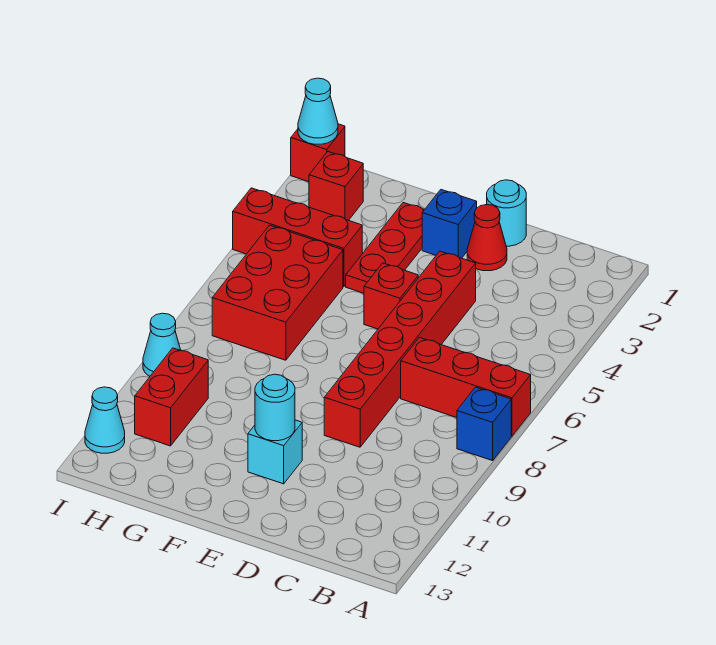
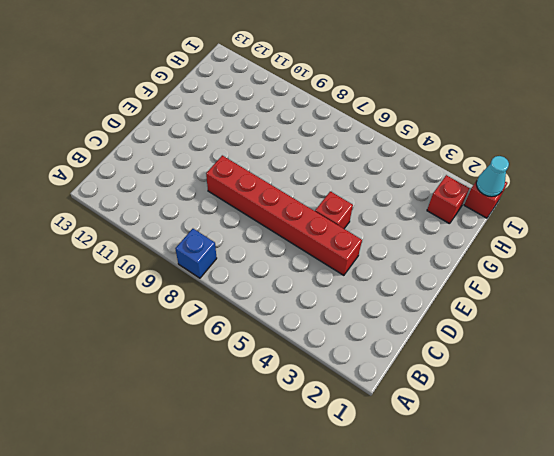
none -> red brick A7:C7 level 1
none -> cyan round brick D1 level 1
none -> red cone D2 level 1

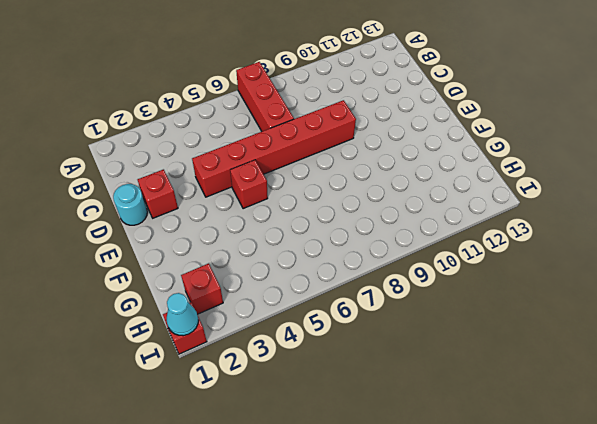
red brick D2 level 1 -> red cone D2 level 1
none -> blue brick A8 level 1
none -> blue brick E2 level 1
none -> cyan brick E11 level 1

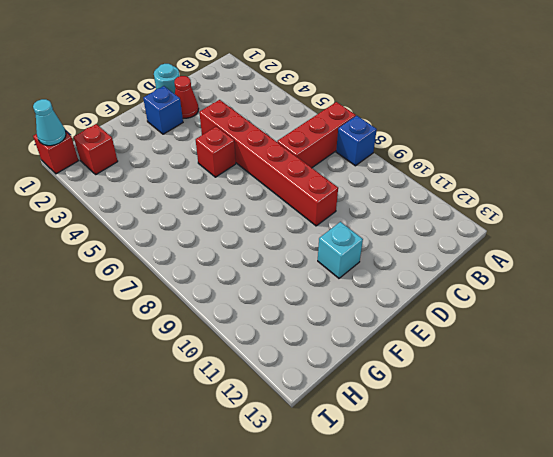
none -> red plate F2:F4 level 1
none -> red brick G4:I4 level 1
none -> red brick G5:H7 level 1

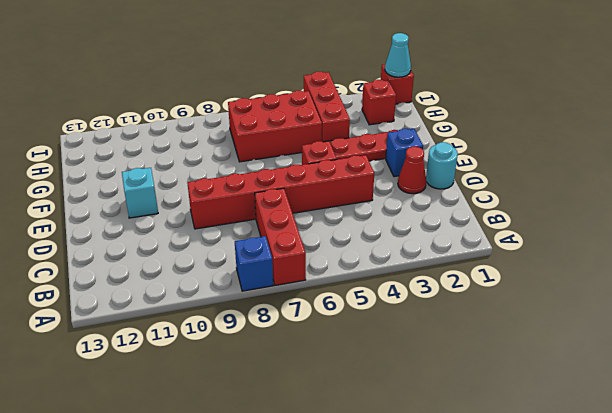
none -> red brick H10:H11 level 1
none -> cyan cone I9 level 1
none -> cyan cone I12 level 1

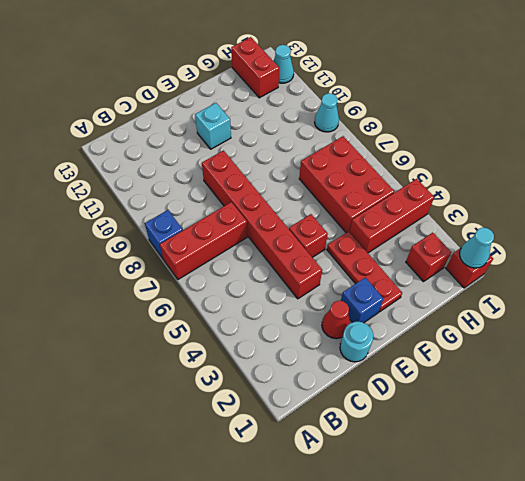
red brick H12:H13 level 1 -> red brick H10:H11 level 1
none -> cyan round brick E11 level 2

